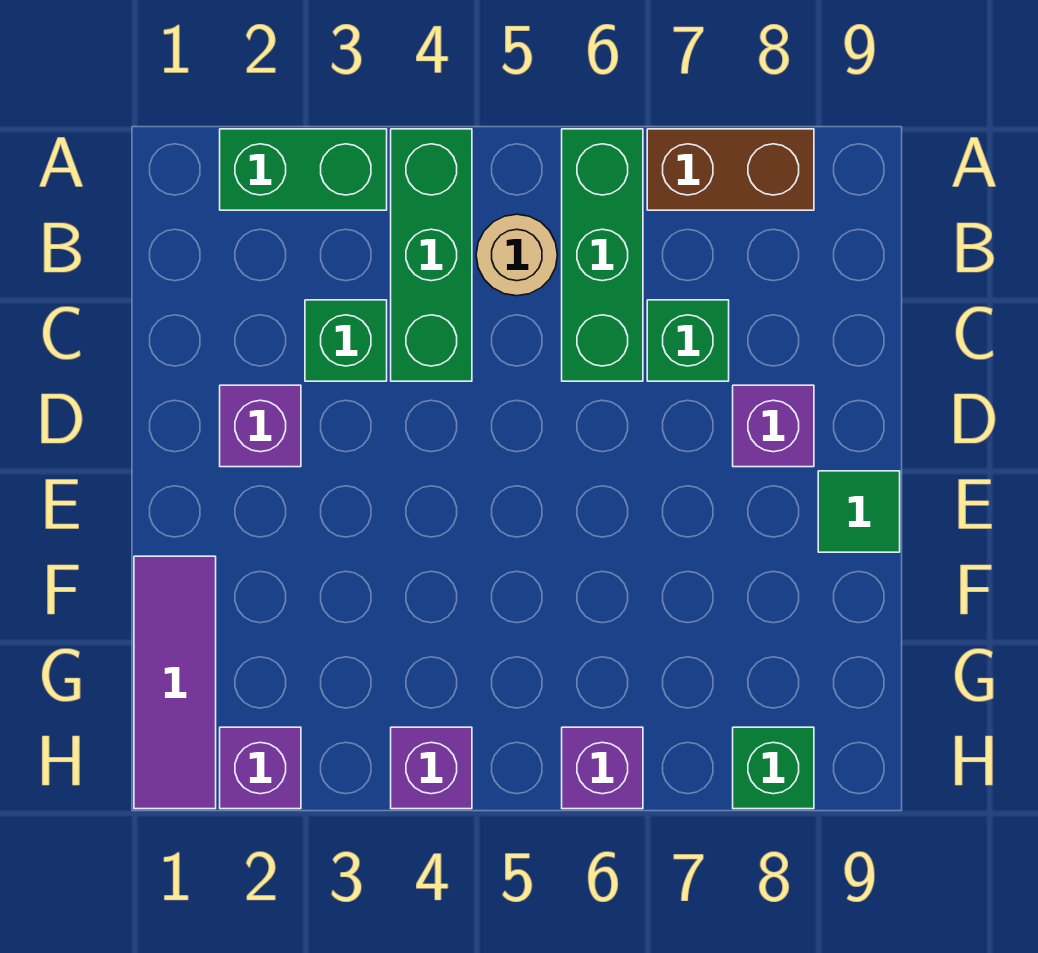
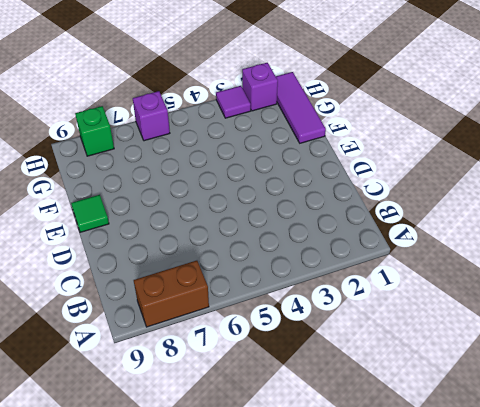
purple tile H3 level 1 -> none
none -> green brick A2:A3 level 1
none -> green brick A4:C4 level 1
none -> green brick A6:C6 level 1

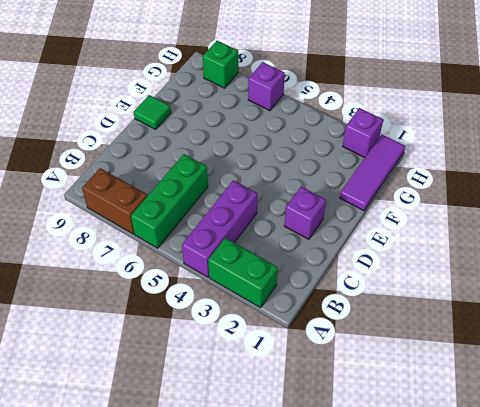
purple brick A4:C4 level 1 -> green brick A4:C4 level 1
none -> tan round brick B5 level 1
none -> green brick C3 level 1
none -> green brick C7 level 1

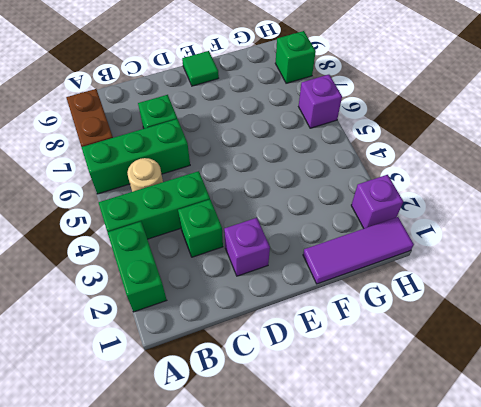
none -> purple brick D8 level 1
none -> purple brick H4 level 1

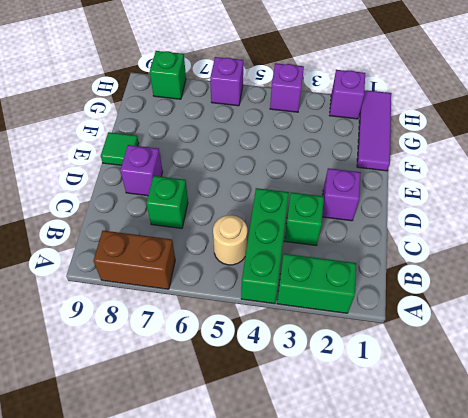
none -> green brick A6:C6 level 1

